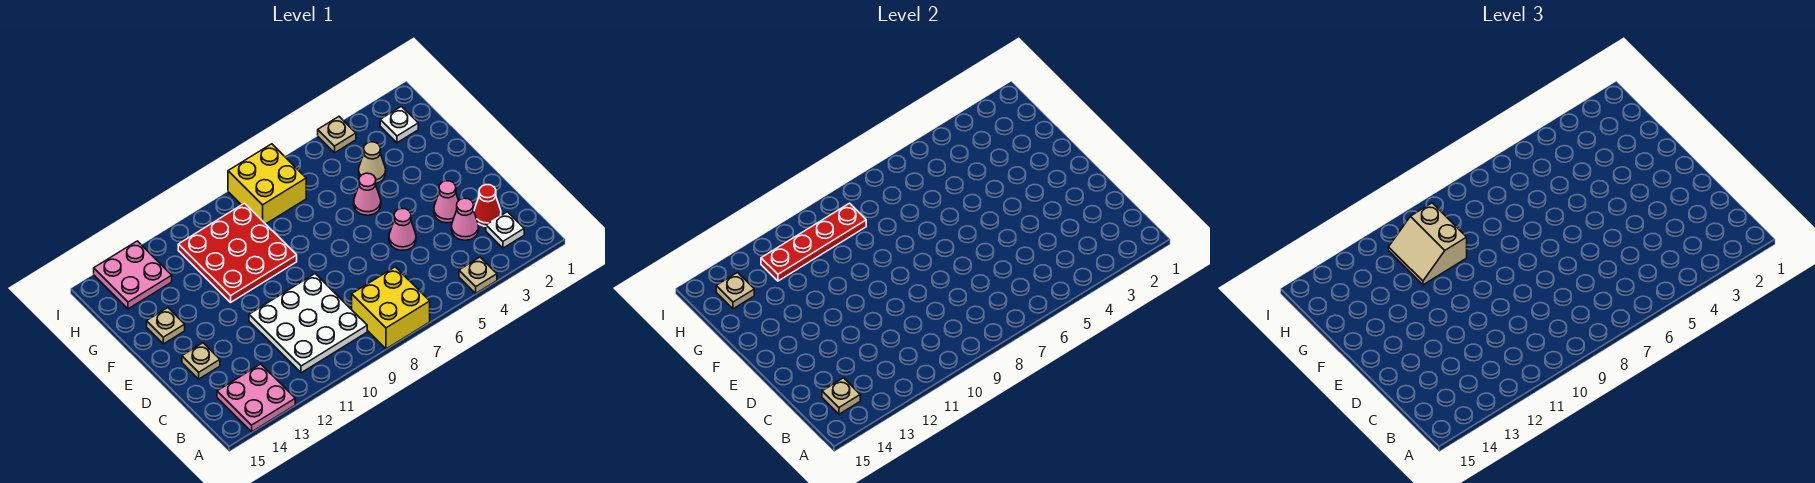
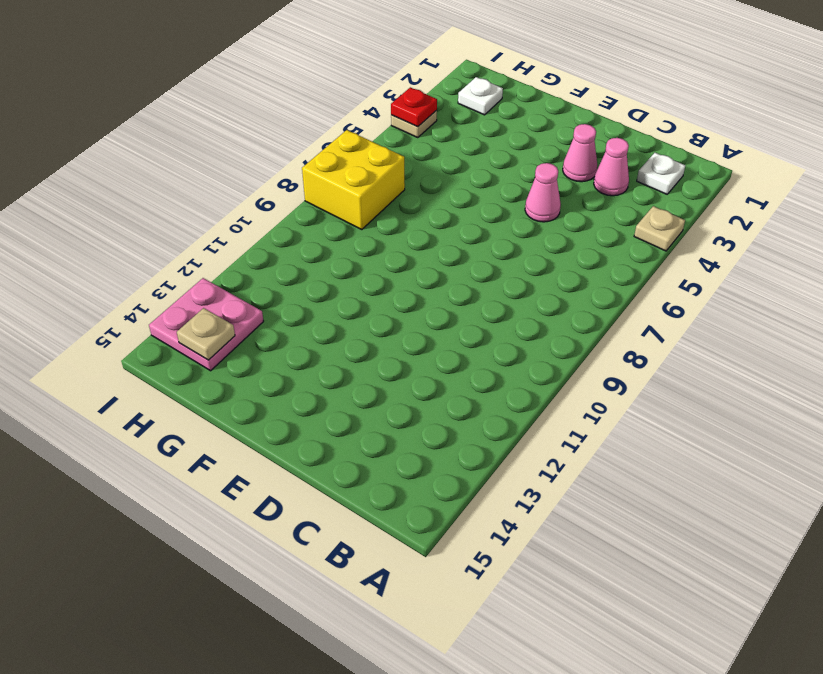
red plate I4 level 2 -> none
none -> yellow brick A7:B8 level 1
none -> pink plate A13:B14 level 1
none -> white plate B9:D11 level 1

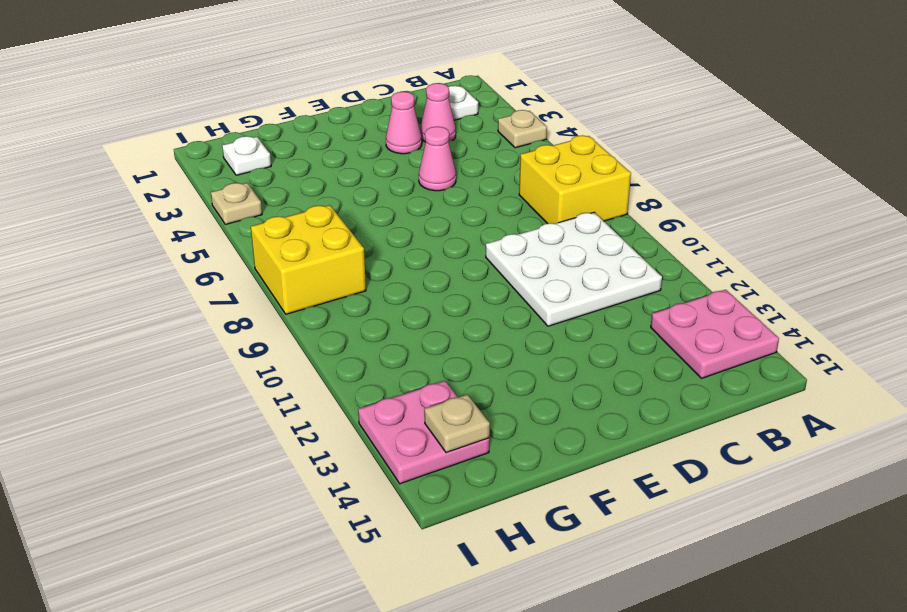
none -> red cone C2 level 1
none -> tan plate D14 level 1
none -> pink cone F5 level 1

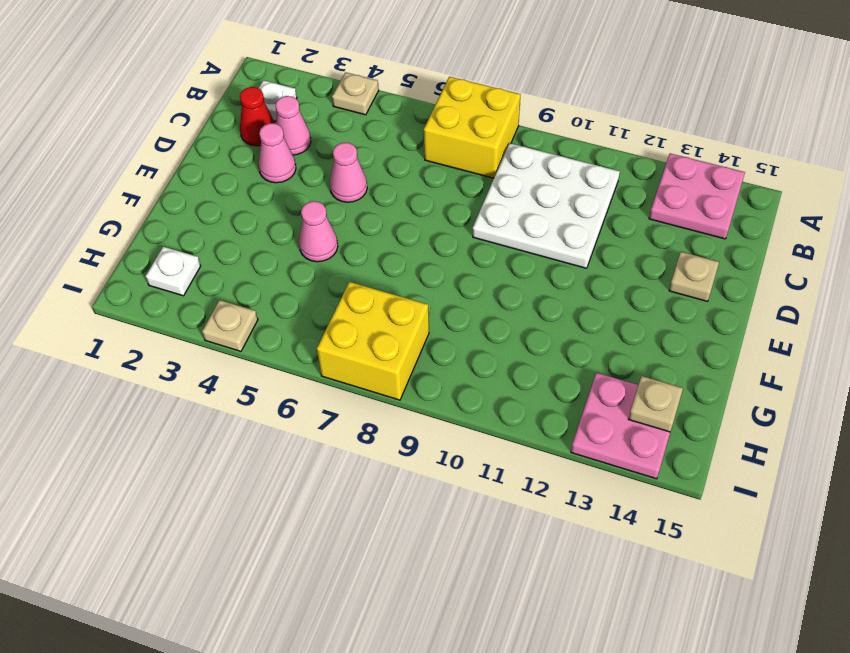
none -> red plate F9:H11 level 1
none -> tan plate F14 level 1
none -> tan cone G4 level 1

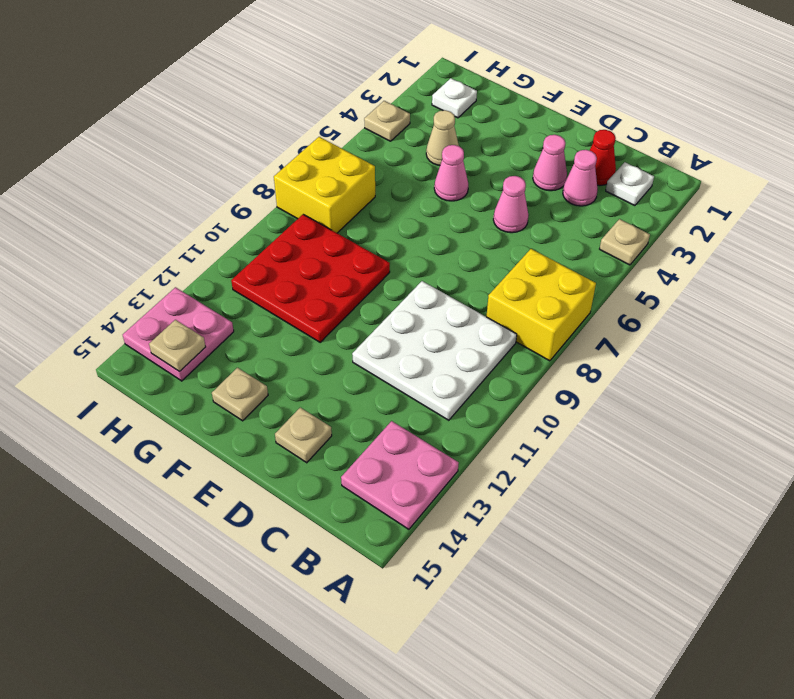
none -> tan plate B14 level 2
none -> red plate H9:H12 level 2
none -> tan slope G10:H11 level 3 top 10

